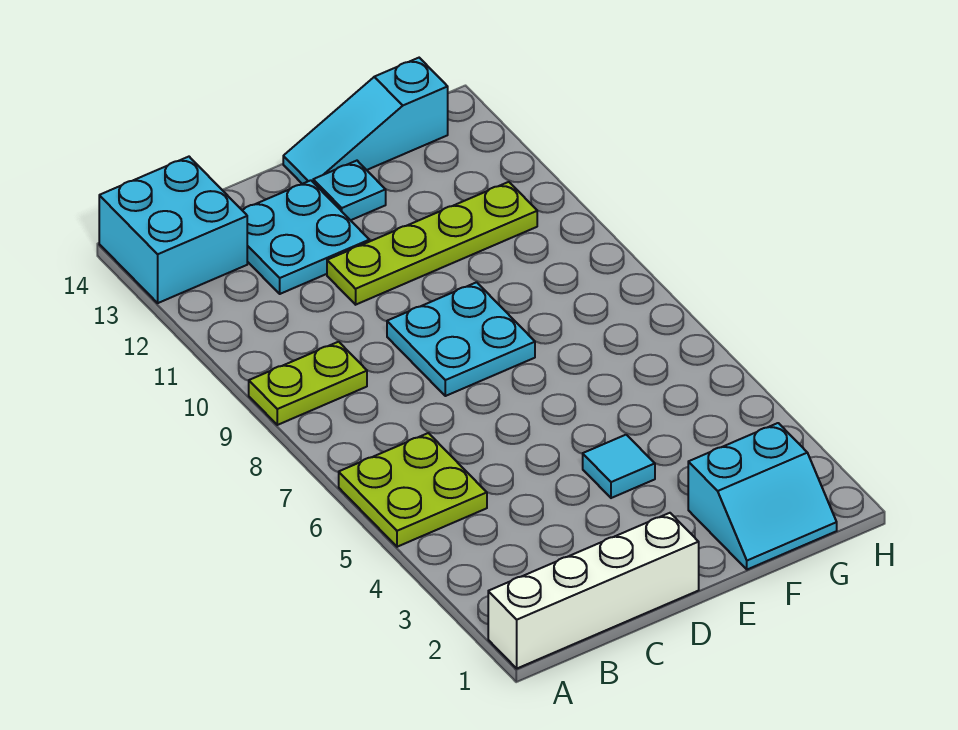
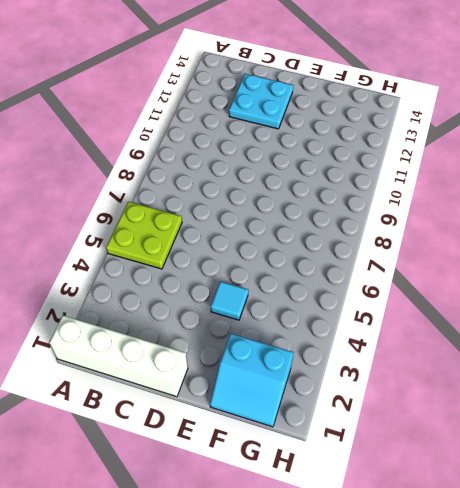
none -> lime plate A9:B9 level 1
none -> cyan brick A13:B14 level 1

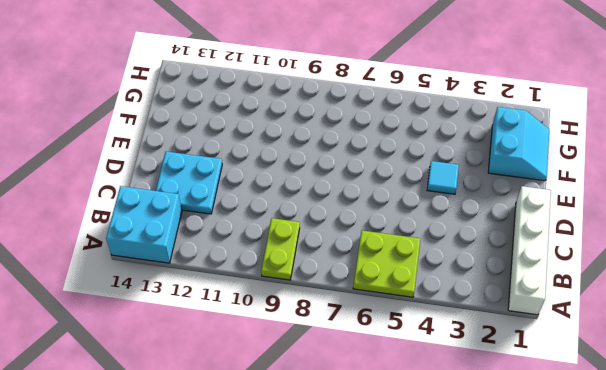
none -> cyan plate D8:E9 level 1
none -> lime plate D11:G11 level 1

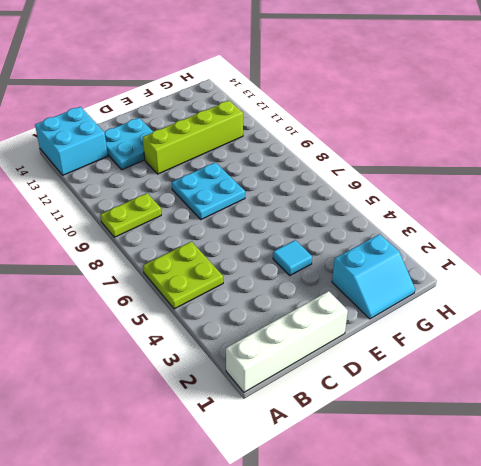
lime brick D11:G11 level 1 -> lime plate D11:G11 level 1
none -> cyan plate E13 level 1
none -> cyan slope E14:G14 level 1 top G

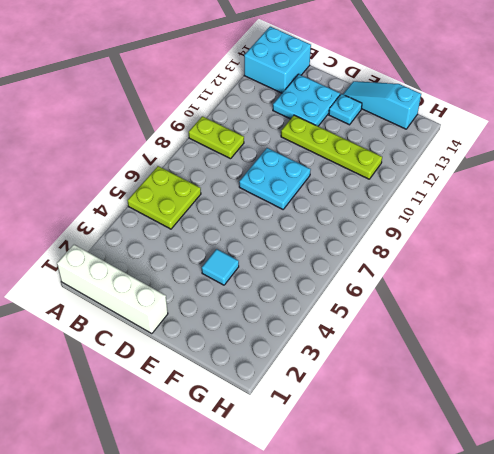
none -> cyan slope F1:G2 level 1 top 2

